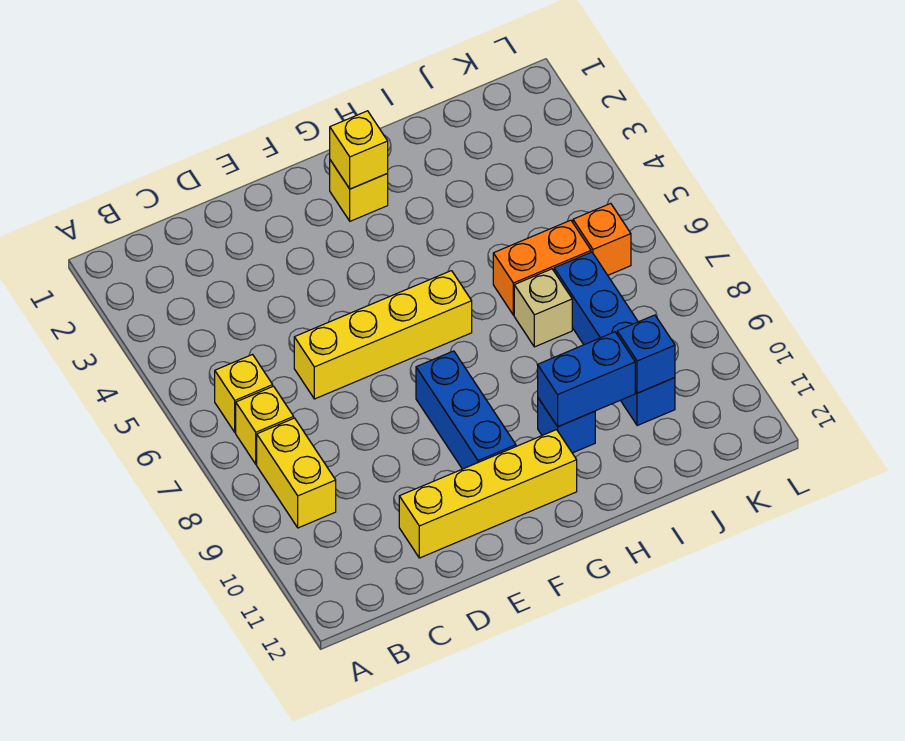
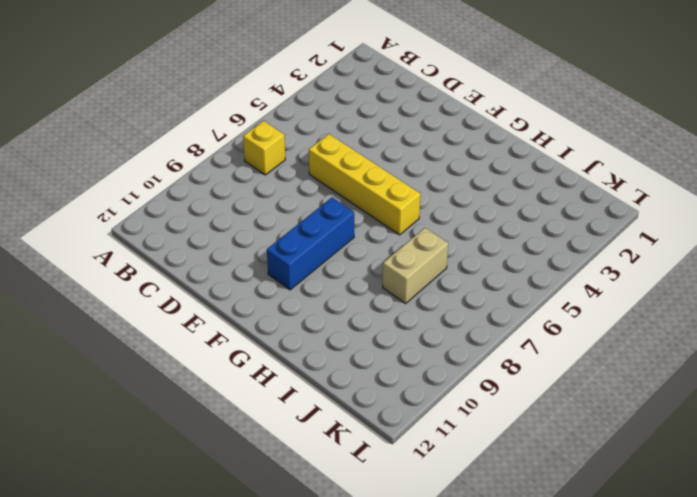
tan brick I7:I8 level 1 -> tan brick I7 level 1
none -> yellow brick B6 level 1
none -> yellow brick B8:B9 level 1
none -> yellow brick D11:G11 level 1

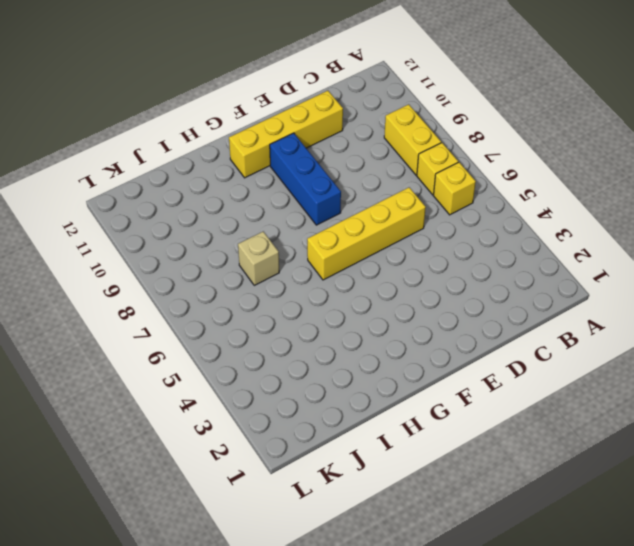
none -> yellow brick G2 level 1
none -> blue brick H10 level 1
none -> orange brick I6:J6 level 1

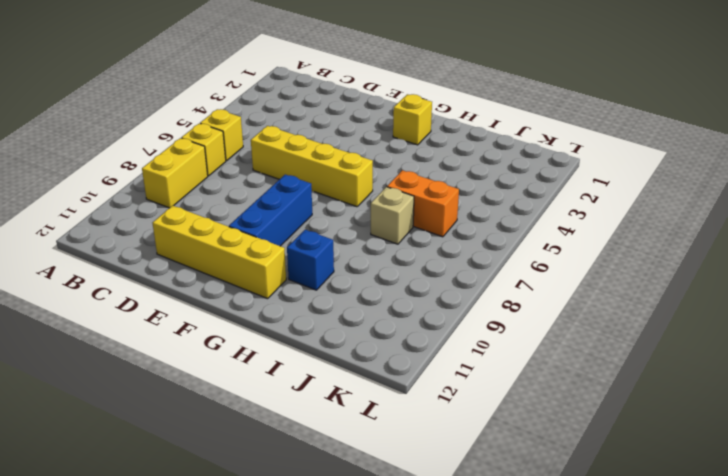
none -> blue brick J7:J10 level 1
none -> orange brick K6 level 1
none -> yellow brick G2 level 2

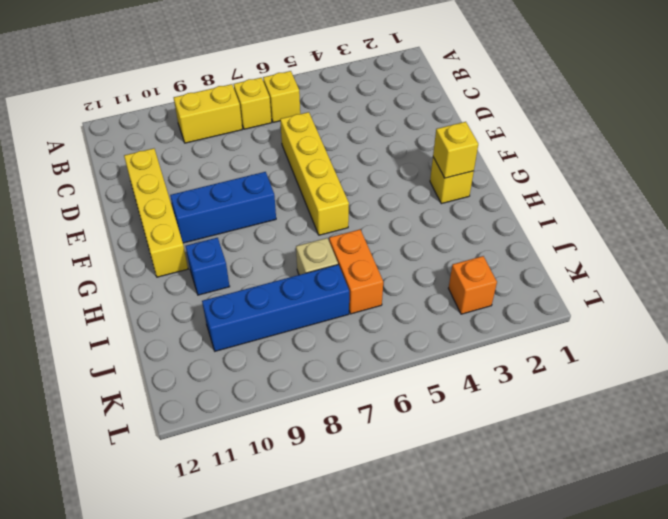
orange brick K3 level 1 -> orange brick K6 level 1
none -> blue brick H10:I10 level 2
none -> blue brick J10 level 2

